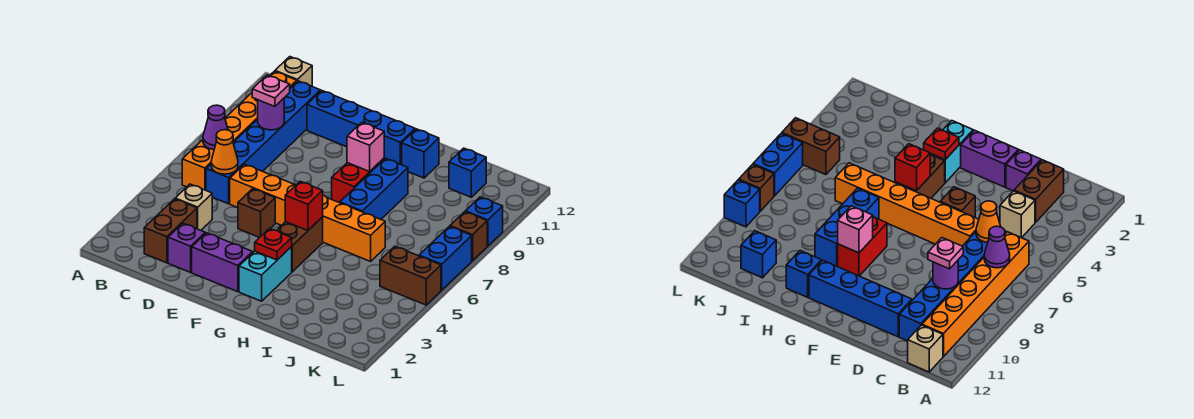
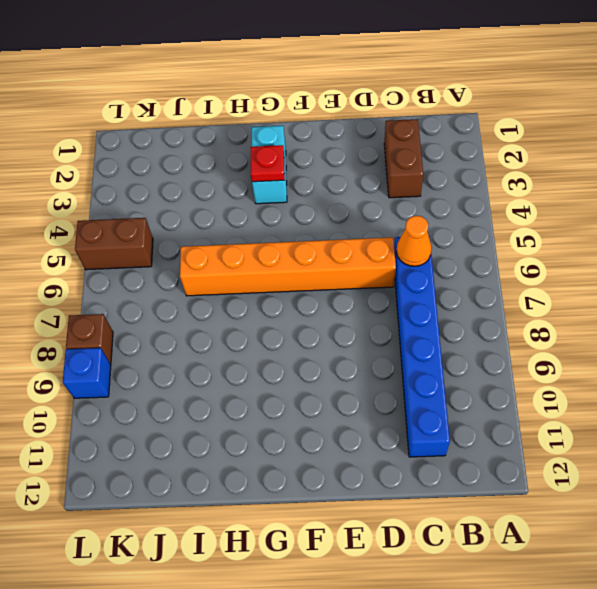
none -> orange brick B6:B11 level 1
none -> tan brick B12 level 1
none -> tan brick C4 level 1

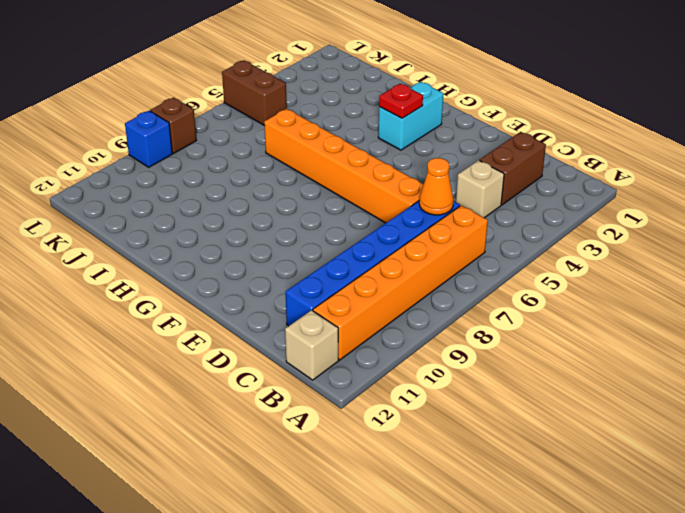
none -> purple brick D2 level 1
none -> blue brick D11:G11 level 1
none -> purple brick E2:F2 level 1

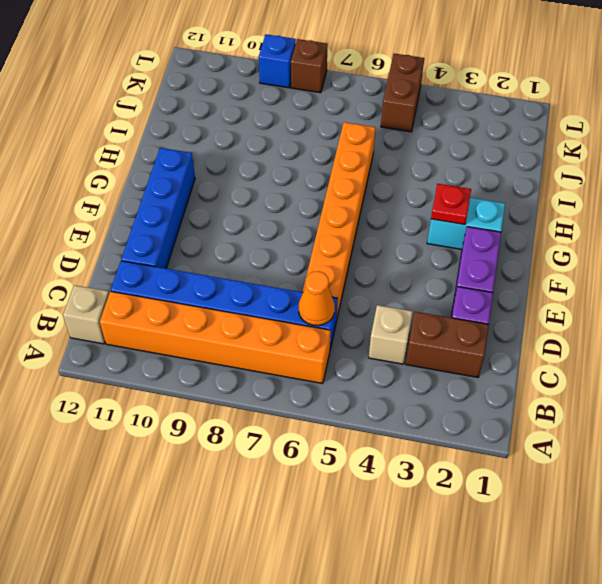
none -> brown brick E5 level 1
none -> brown brick G4:G5 level 1
none -> red brick G8:G9 level 1

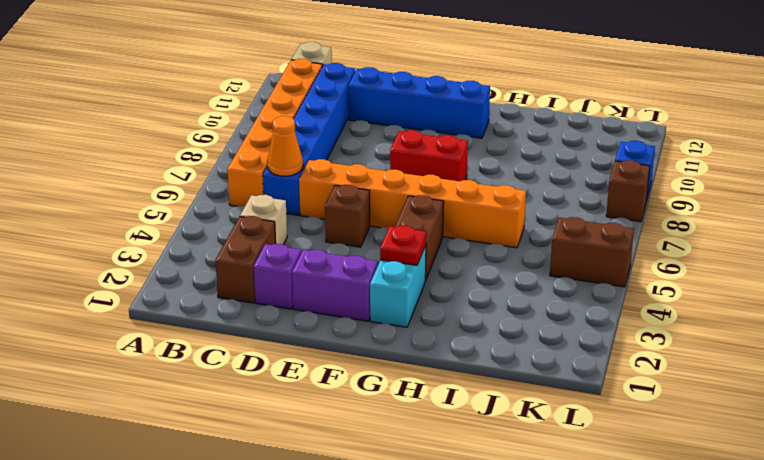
red brick F8:G8 level 1 -> red brick G8:G9 level 1
none -> blue brick H7:H9 level 1
none -> blue brick H11 level 1
none -> blue brick J11 level 1

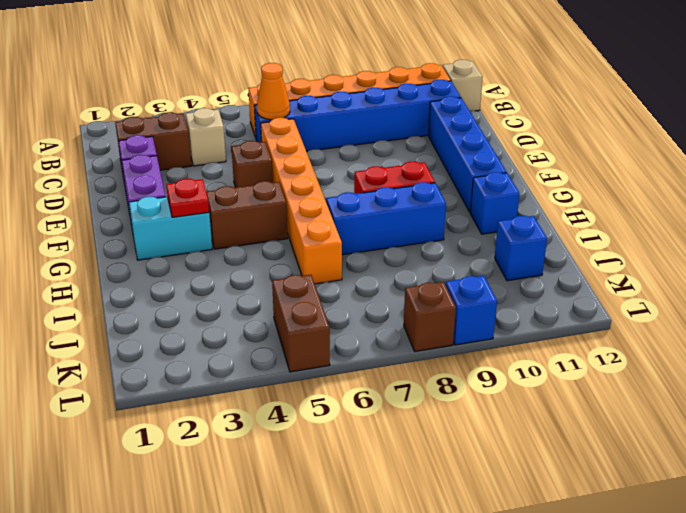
none -> blue brick L6:L7 level 1
none -> purple cone B7 level 2
none -> purple round brick C9 level 2

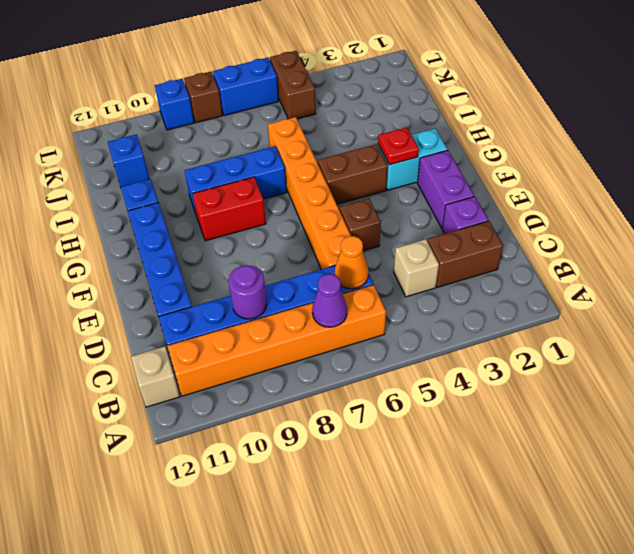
none -> red brick G5 level 2
none -> pink brick G9 level 2
none -> pink plate C9 level 3

